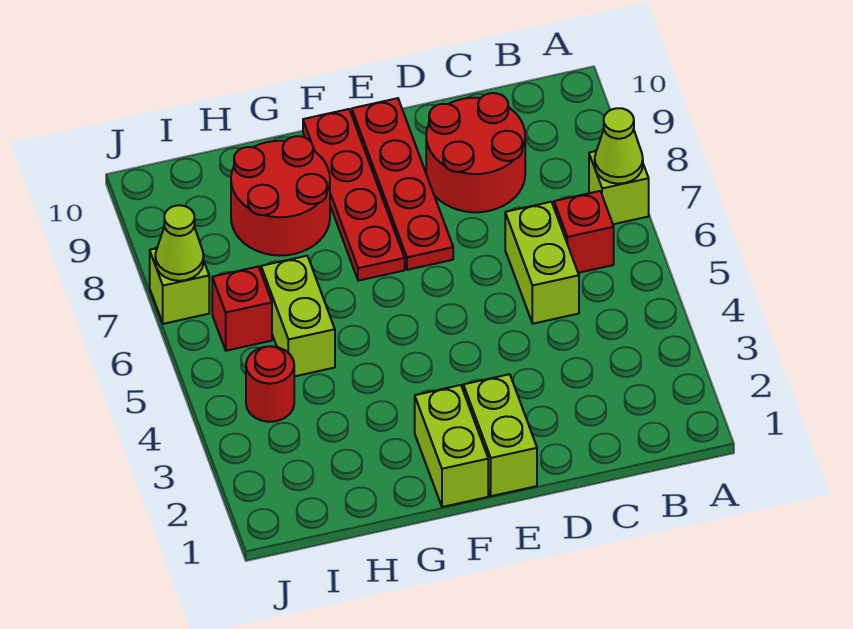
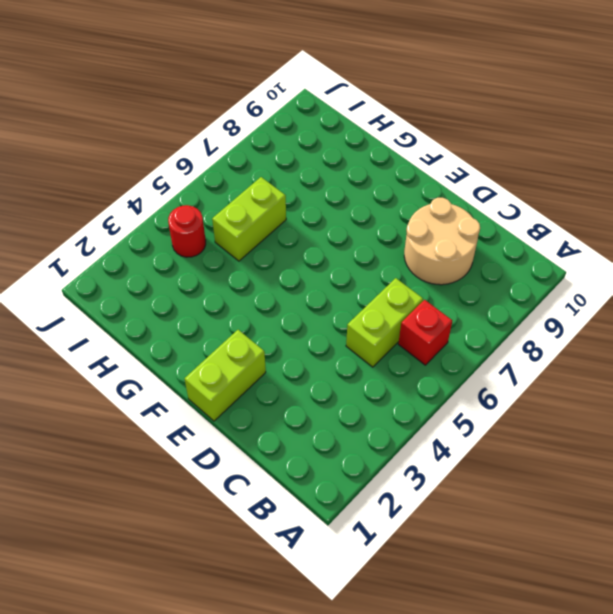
tan round brick C8:D9 level 1 -> red round brick C8:D9 level 1
none -> lime brick A7 level 1
none -> red plate E7:E10 level 1
none -> lime brick F1:F2 level 1

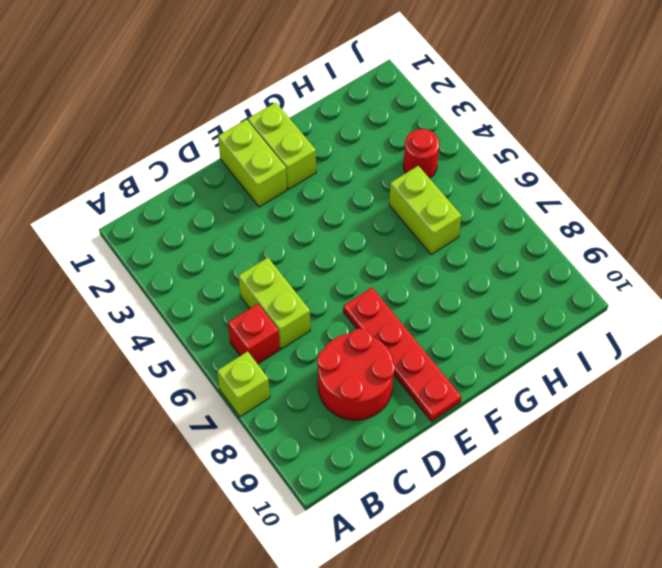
none -> red plate F7:F10 level 1
none -> red round brick G8:H9 level 1
none -> red brick I6 level 1

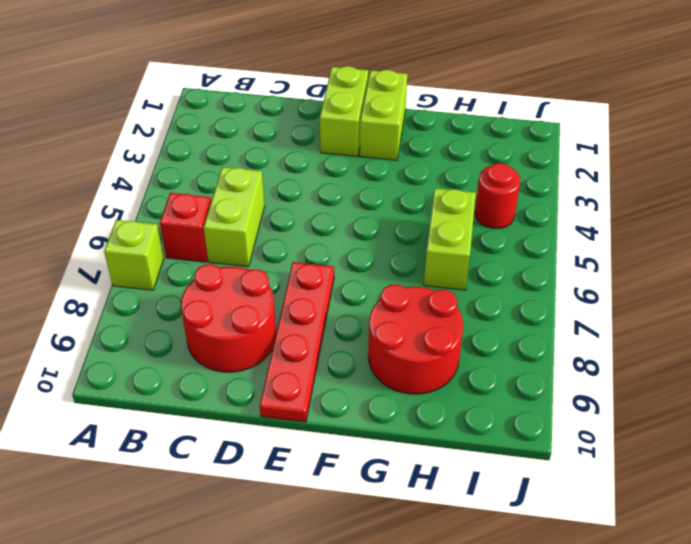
none -> red plate F7:F10 level 1
none -> red brick I6 level 1
none -> lime brick J7 level 1

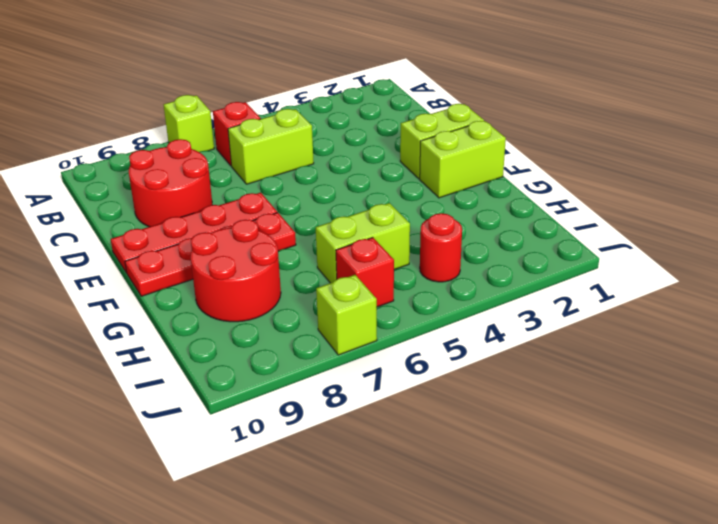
none -> lime cone A7 level 2
none -> lime cone J7 level 2

